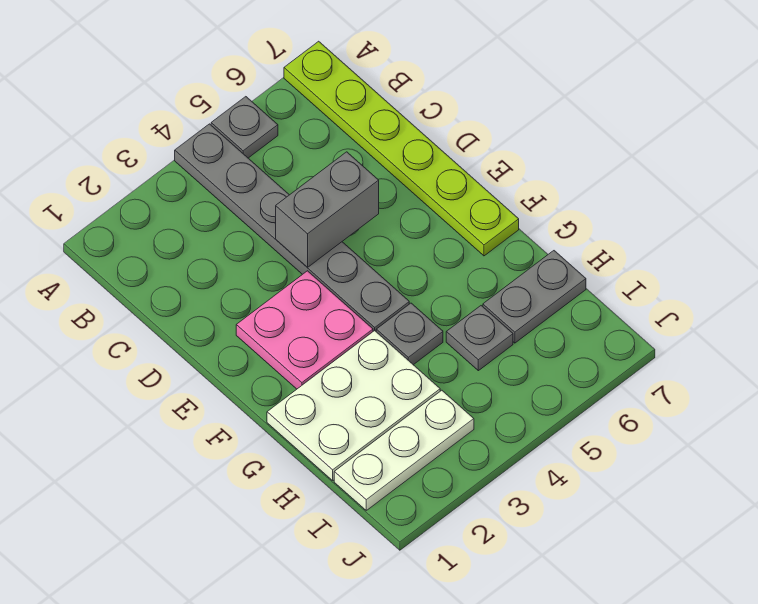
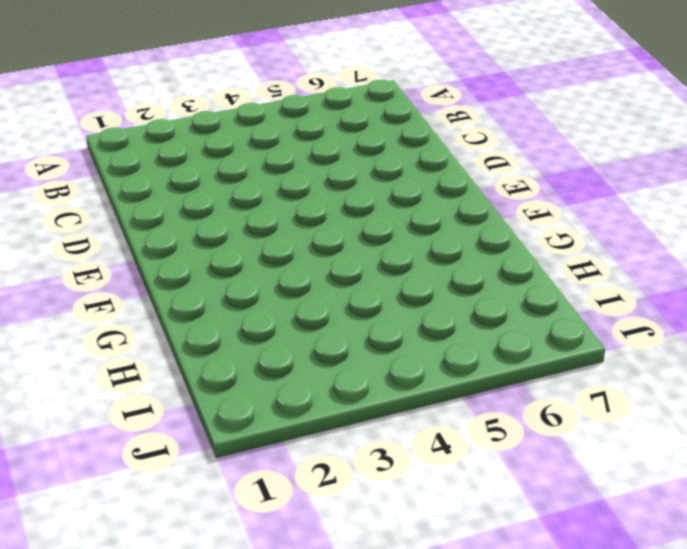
none -> grey plate A4:F4 level 1
none -> grey plate A5 level 1

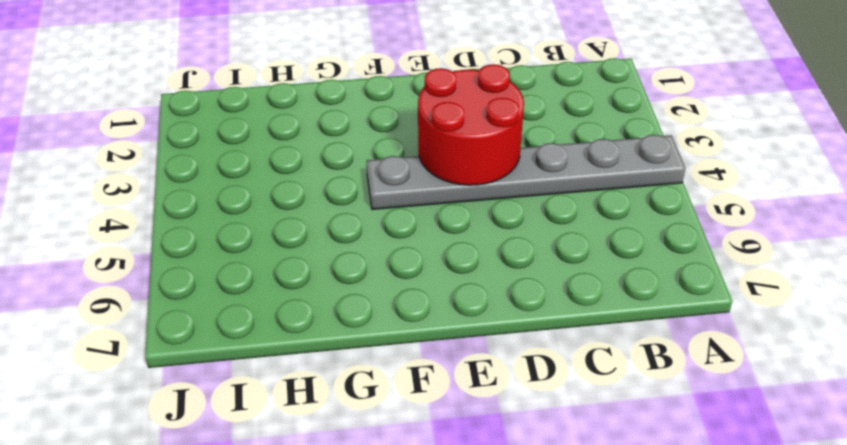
red round brick D3:E4 level 2 -> grey brick D4:D5 level 2
none -> grey plate A5 level 1
none -> lime plate A7:F7 level 1

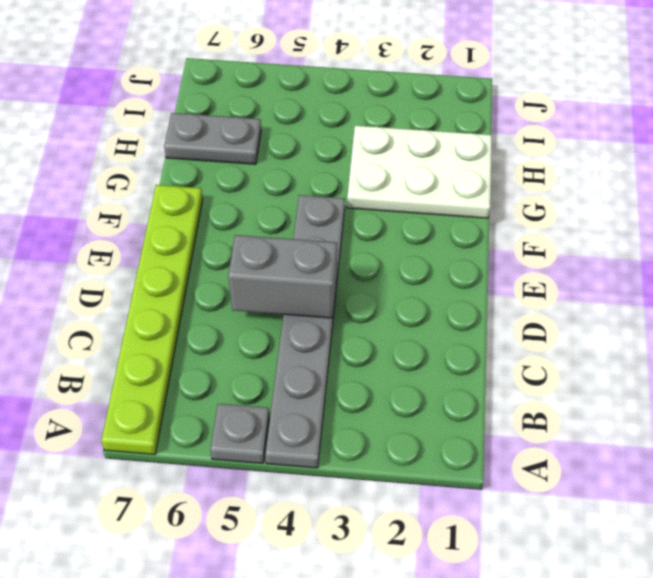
none -> pink plate E2:F3 level 1
none -> grey plate G4 level 1

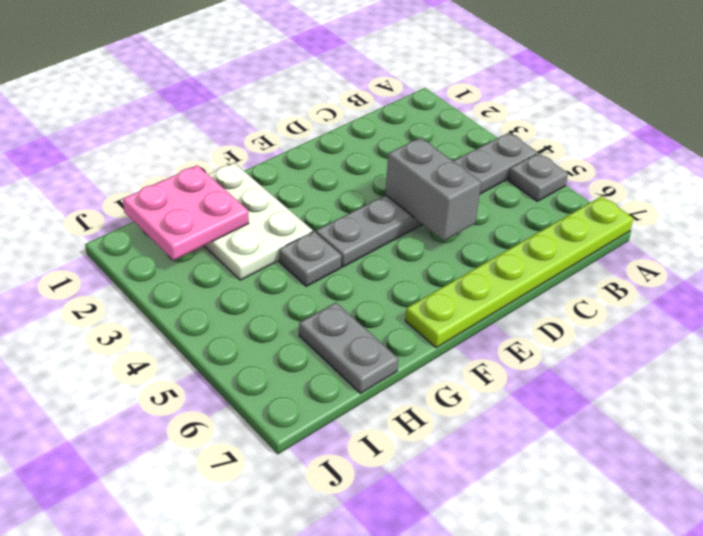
pink plate H1:I2 level 2 -> pink plate E2:F3 level 1
none -> grey plate H5 level 1
none -> white plate I1:I3 level 1

